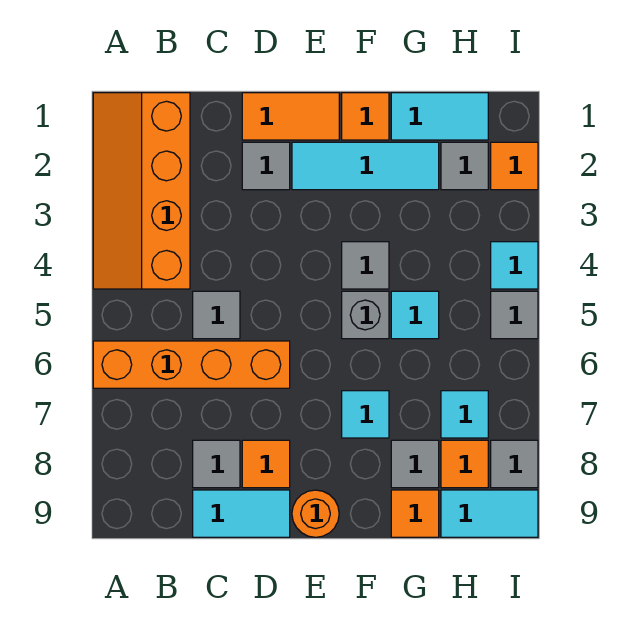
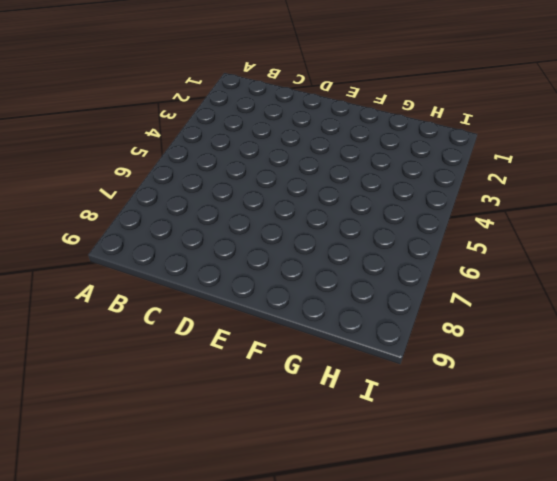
none -> orange slope A1:B4 level 1 top B
none -> orange brick A6:D6 level 1
none -> grey tile C5 level 1

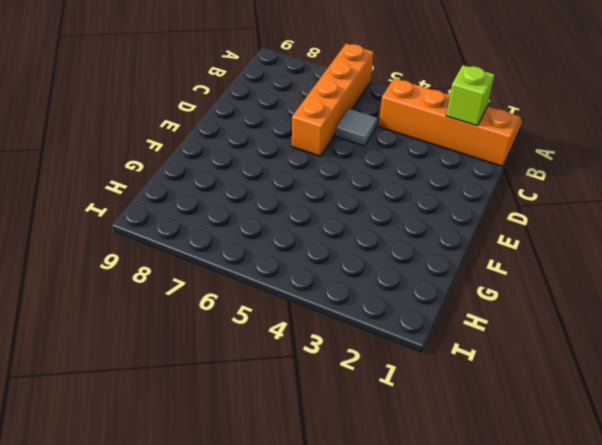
lime brick B2 level 2 -> none
none -> grey tile C8 level 1
none -> cyan tile C9:D9 level 1
none -> orange tile D1:E1 level 1

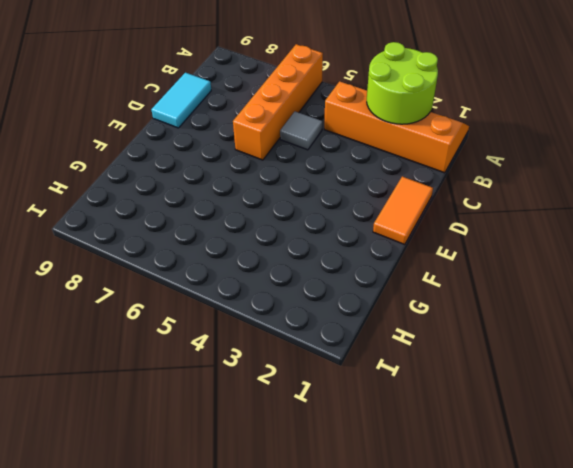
lime round brick A2:B3 level 2 -> none
none -> grey tile C8 level 1
none -> grey tile D2 level 1
none -> orange tile D8 level 1

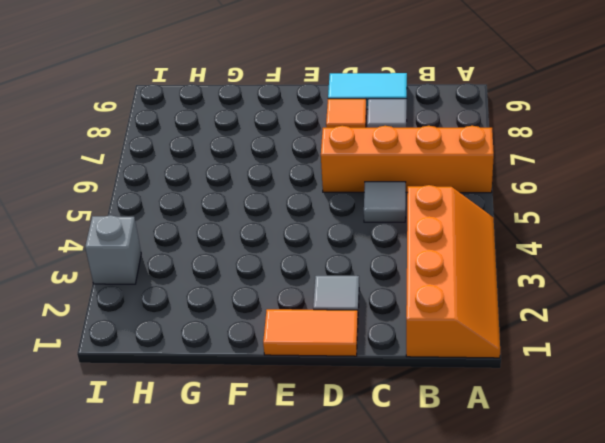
grey brick I3 level 1 -> grey brick F5 level 1
none -> cyan tile E2:G2 level 1
none -> orange round brick E9 level 1
none -> orange tile F1 level 1

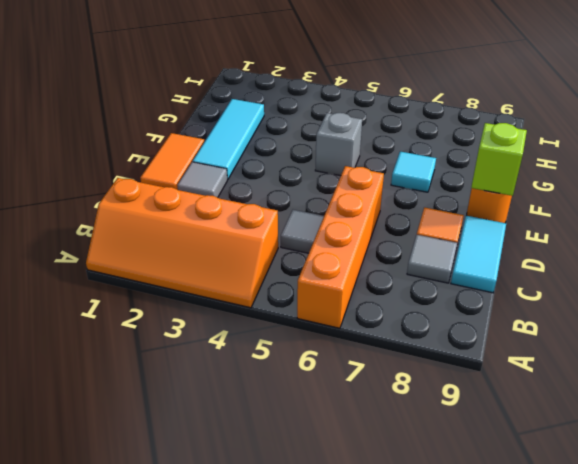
lime brick E9 level 2 -> none
none -> orange tile F1 level 1
none -> grey tile F4 level 1
none -> cyan tile G1:H1 level 1

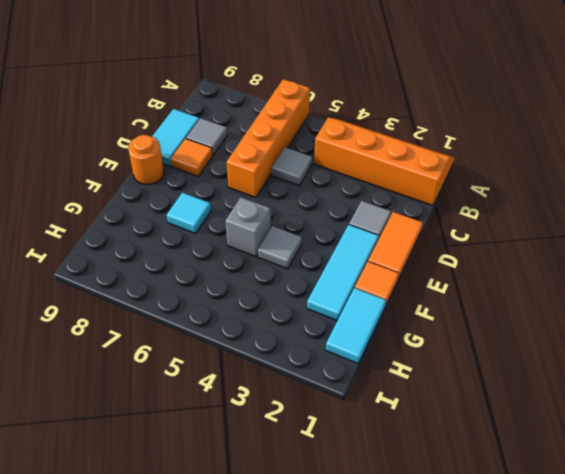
none -> cyan tile G5 level 1
none -> grey tile G8 level 1
none -> orange tile G9 level 1

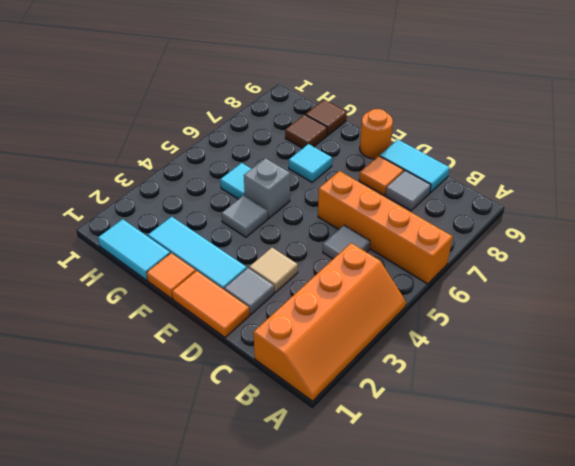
tan tile D3 level 1 -> none
brown tile G8 level 1 -> grey tile G8 level 1
brown tile G9 level 1 -> orange tile G9 level 1
none -> grey tile H2 level 1
none -> cyan tile H7 level 1
none -> orange tile H8 level 1

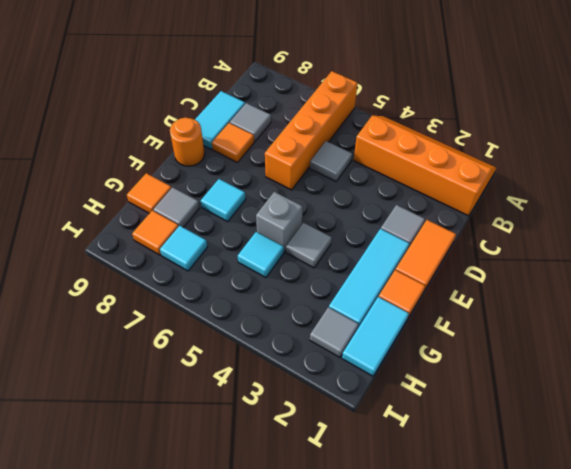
none -> cyan tile H9:I9 level 1
none -> orange tile I2 level 1
none -> cyan tile I4 level 1

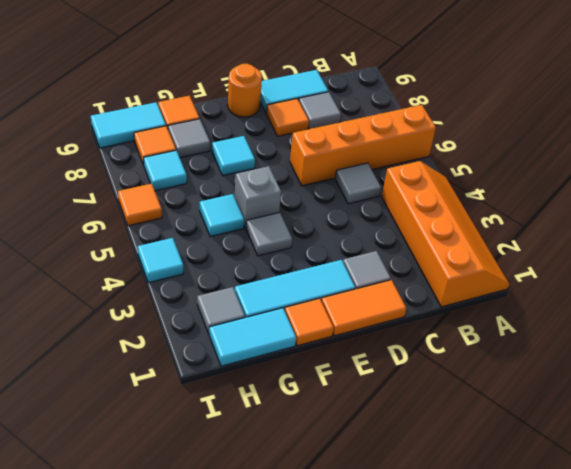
orange tile I6 level 1 -> orange tile I2 level 1
none -> grey tile I5 level 1
none -> grey tile I8 level 1

